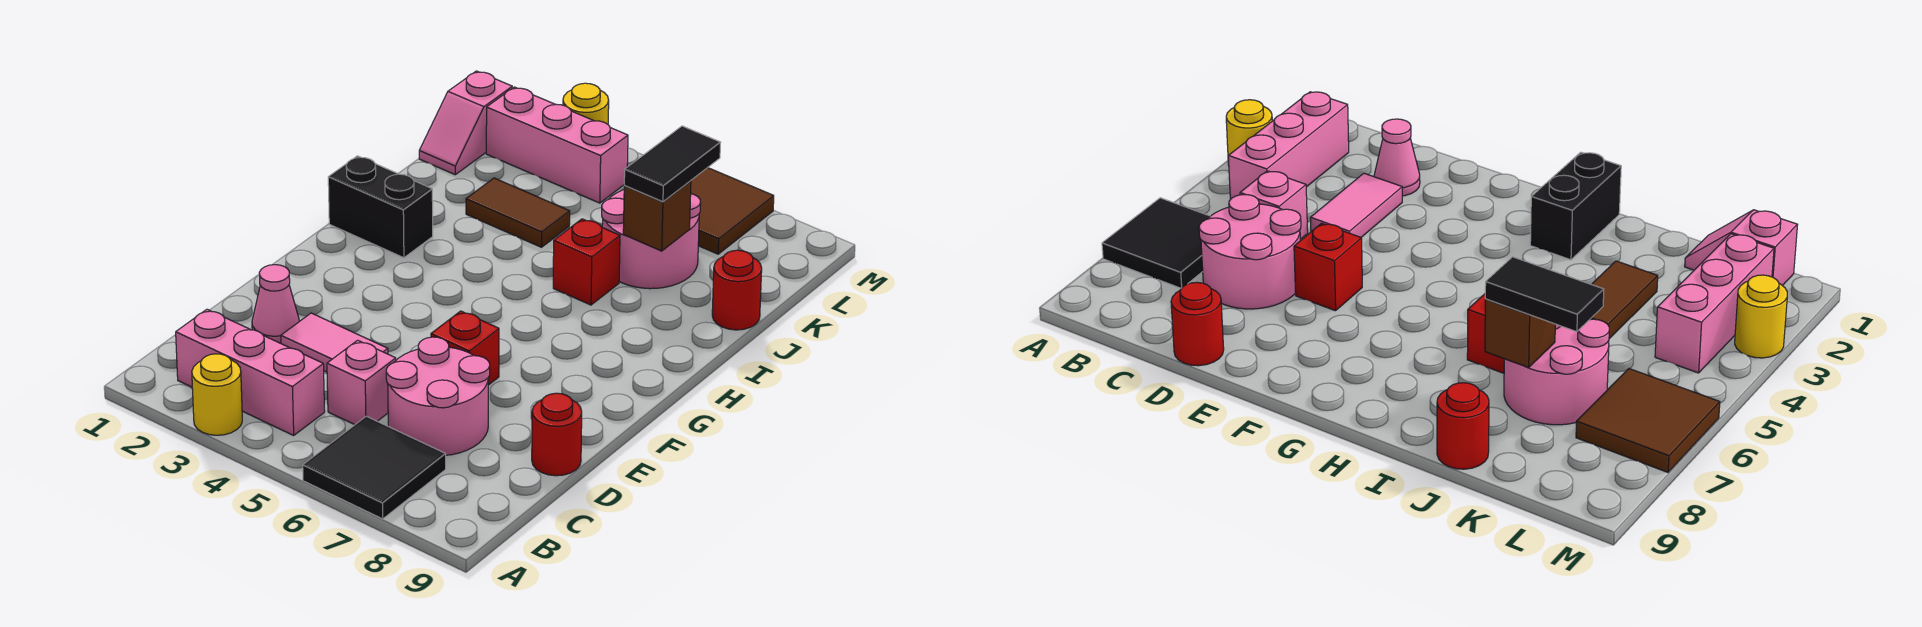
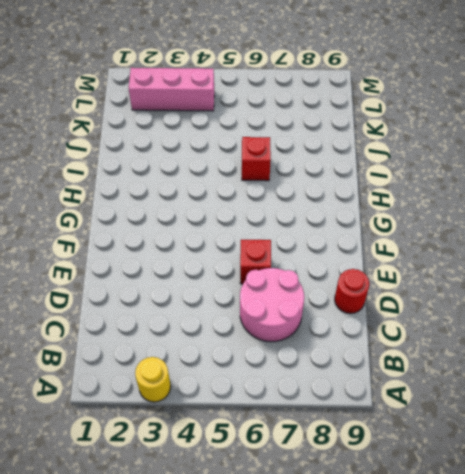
none -> black tile A6:B7 level 1
none -> pink brick B2:B4 level 1
none -> pink brick C5 level 1

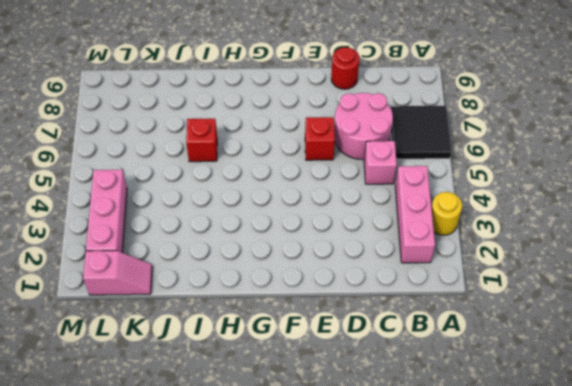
none -> pink cone D2 level 1
none -> pink tile D3:D4 level 1
none -> black brick H1:H2 level 1

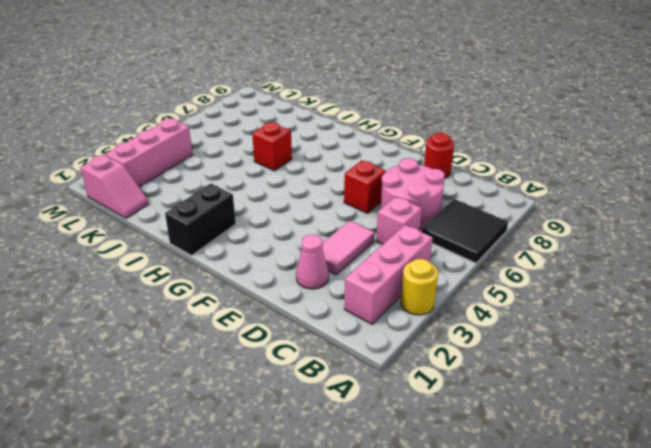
none -> brown tile J3:J4 level 1
none -> pink round brick J6:K7 level 1
none -> red round brick J9 level 1

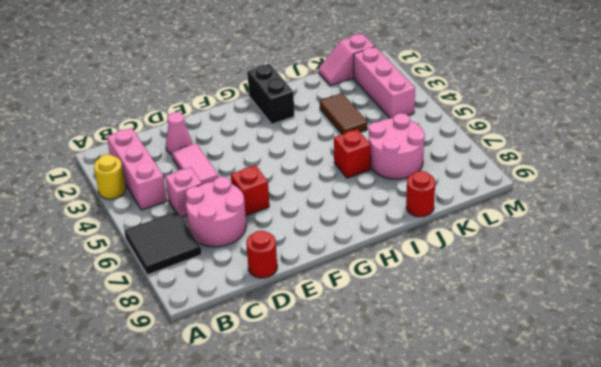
none -> brown tile L6:M7 level 1
none -> yellow round brick M3 level 1
none -> brown brick J7 level 2

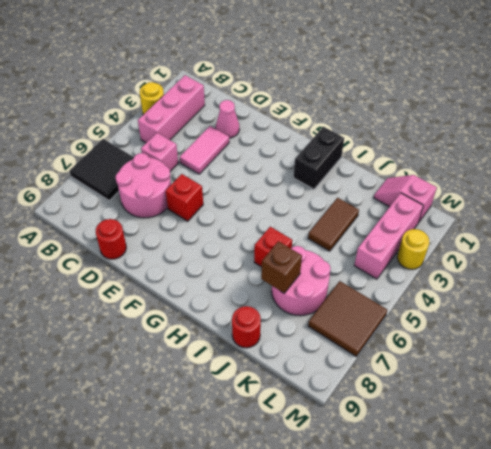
none -> black tile J7:K7 level 3

